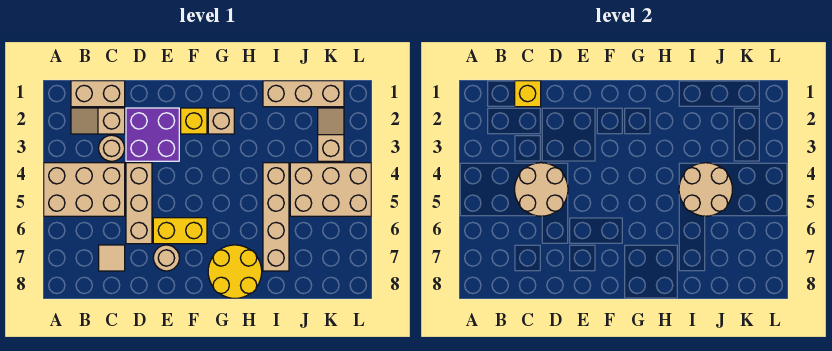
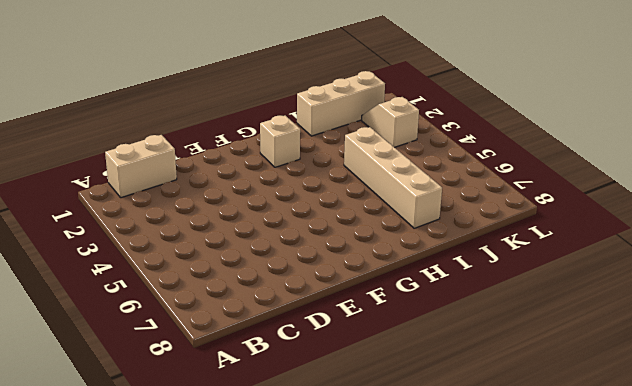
none -> tan brick A4:C5 level 1
none -> tan slope B2:C2 level 1 top C
none -> tan round brick C3 level 1

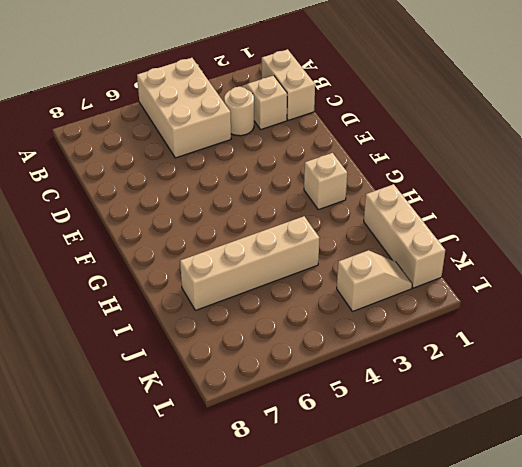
none -> tan tile C7 level 1
none -> purple brick D2:E3 level 1
none -> tan brick D4:D6 level 1

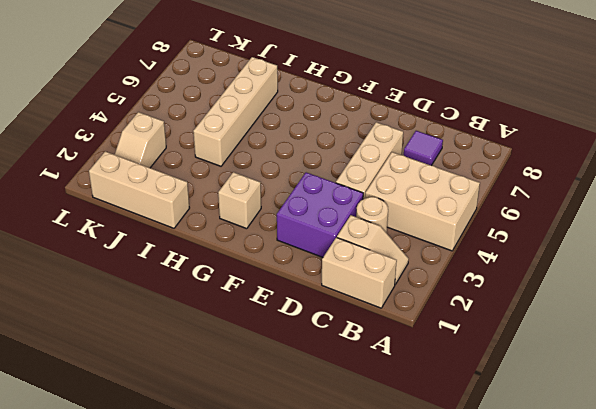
purple tile C7 level 1 -> tan tile C7 level 1
none -> yellow brick E6:F6 level 1
none -> tan round brick E7 level 1
none -> yellow brick F2 level 1

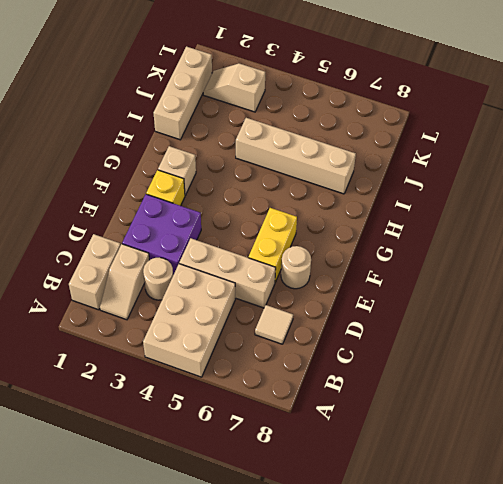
none -> yellow round brick G7:H8 level 1
none -> tan brick J4:L5 level 1
none -> yellow brick C1 level 2

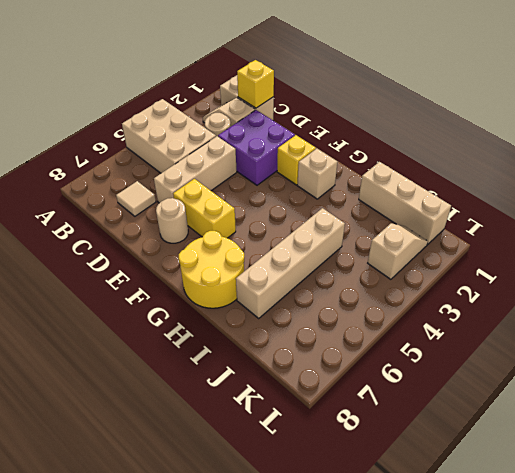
none -> tan brick J4:L5 level 1
none -> tan round brick C4:D5 level 2
none -> tan round brick I4:J5 level 2

